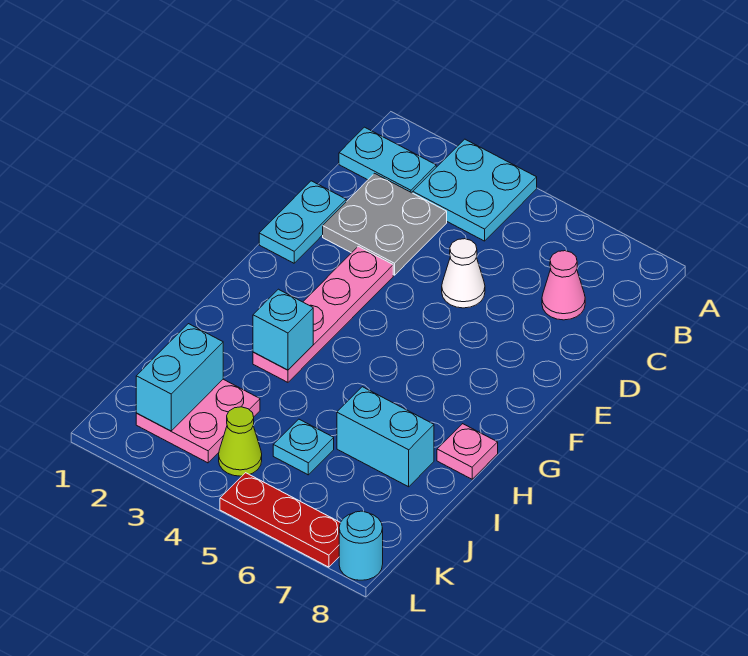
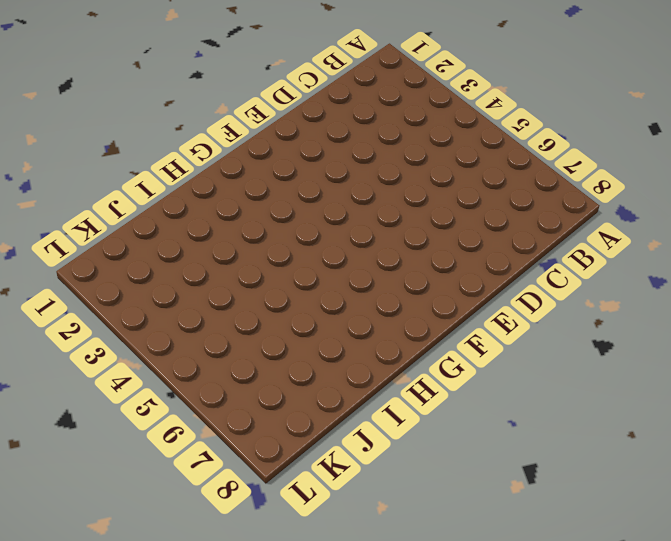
none -> cyan plate A3:B4 level 1
none -> cyan plate B1:B2 level 1
none -> grey plate C2:D3 level 1

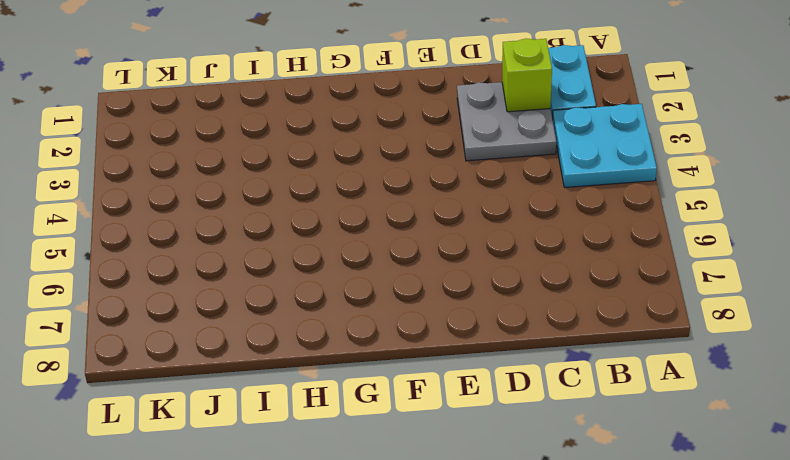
lime brick C2 level 2 -> none
none -> pink cone C7 level 1
none -> cyan plate D1:E1 level 1
none -> white cone D5 level 1

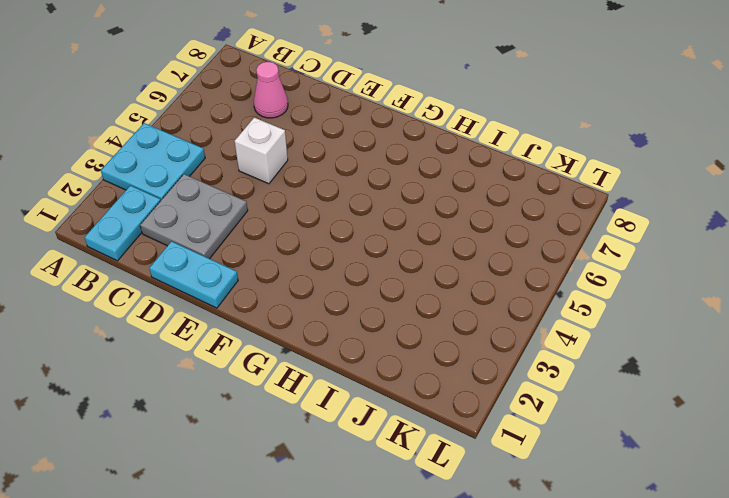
white brick D5 level 1 -> white cone D5 level 1
none -> pink plate E3:H3 level 1
none -> pink plate H8 level 1
none -> cyan brick I6:I7 level 1

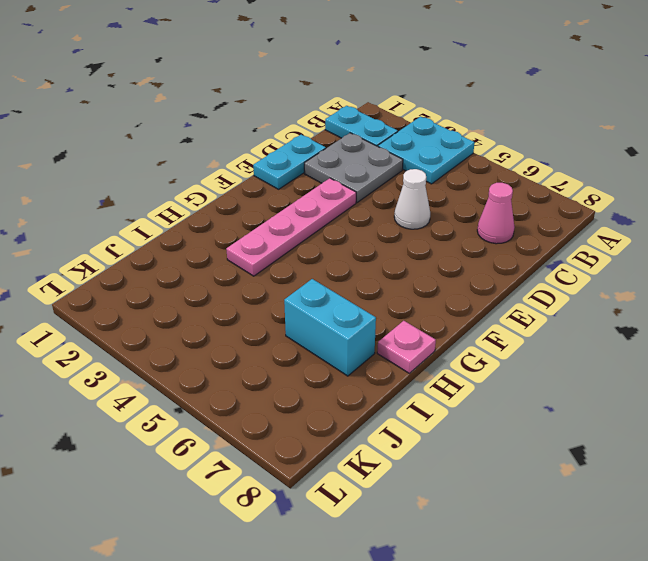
none -> pink plate J2:K3 level 1
none -> cyan plate J5 level 1
none -> lime cone K4 level 1

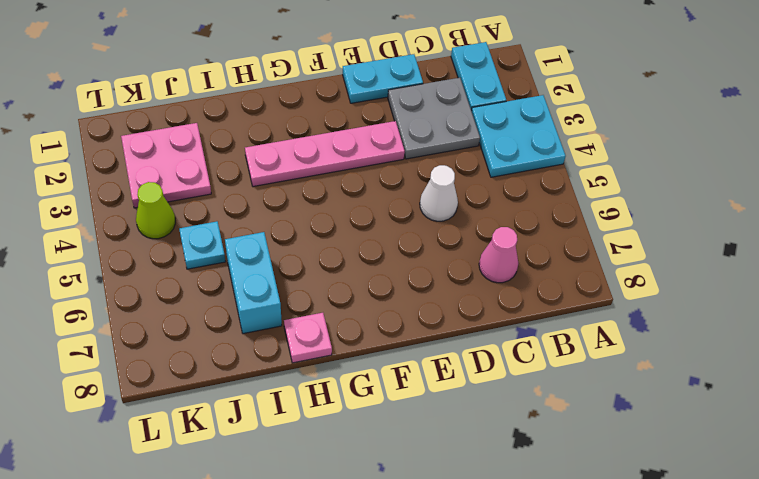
none -> red plate L5:L7 level 1
none -> cyan round brick L8 level 1
none -> cyan brick H3 level 2

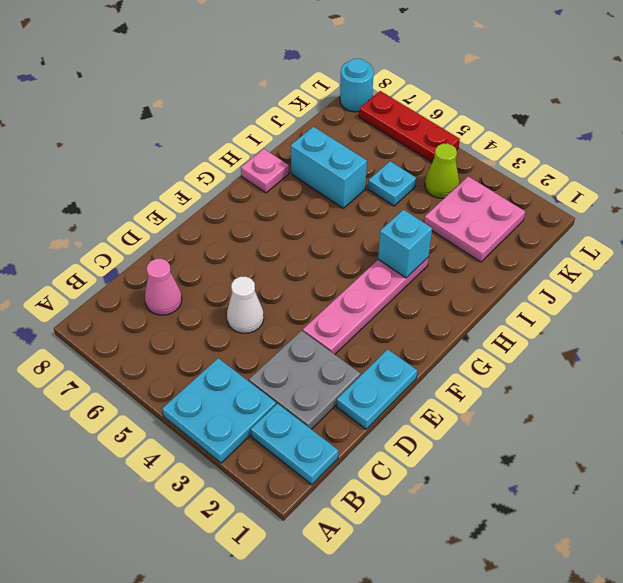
none -> cyan brick J2:K2 level 2

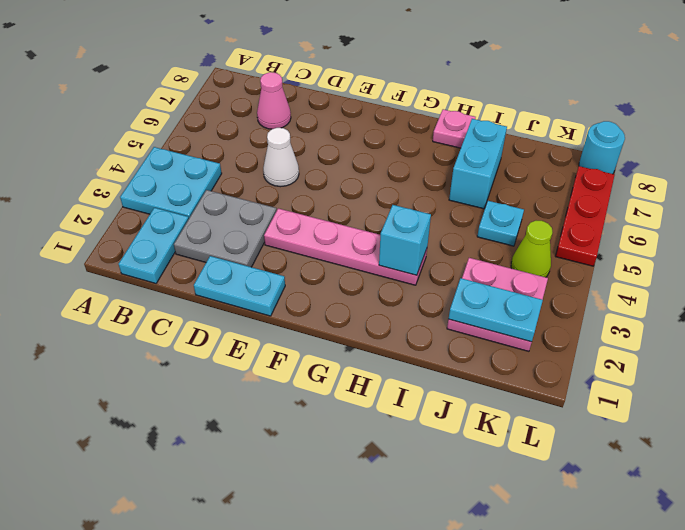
cyan plate J2:K2 level 2 -> cyan brick J2:K2 level 2

